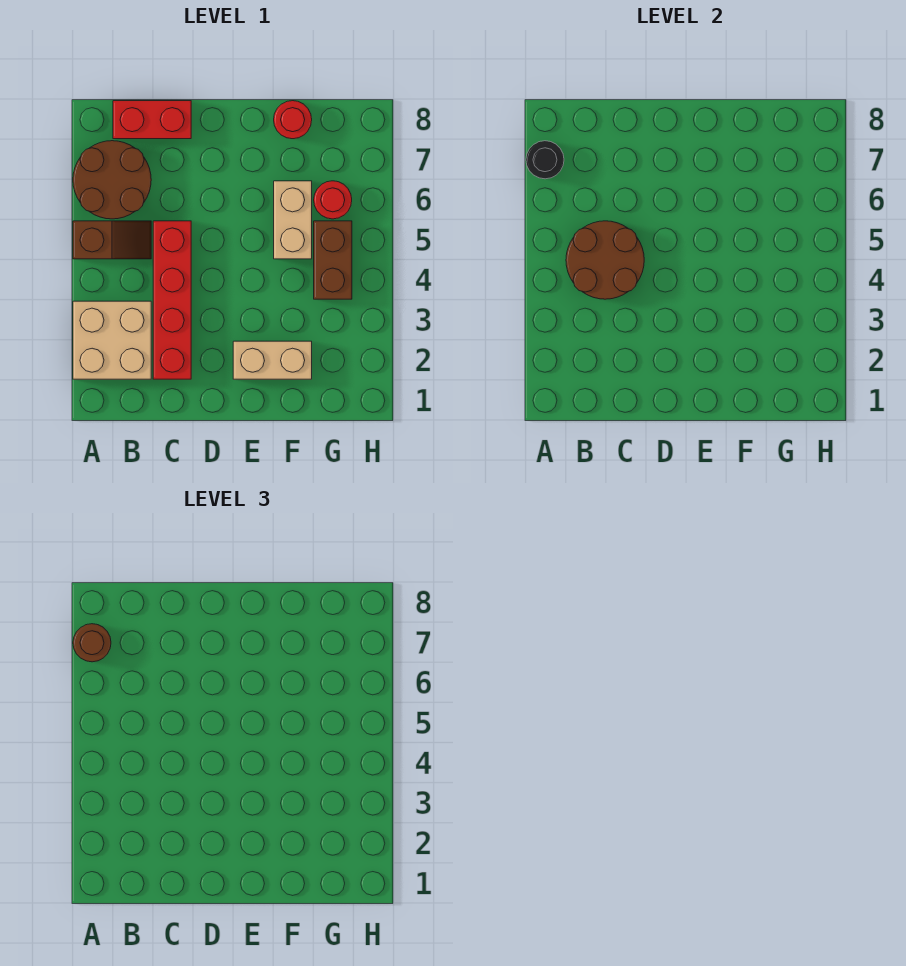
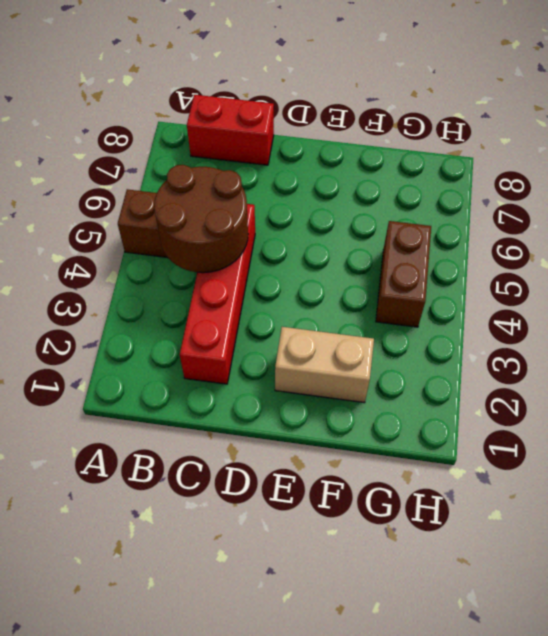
none -> tan brick A2:B3 level 1
none -> brown round brick A6:B7 level 1
none -> tan brick F5:F6 level 1

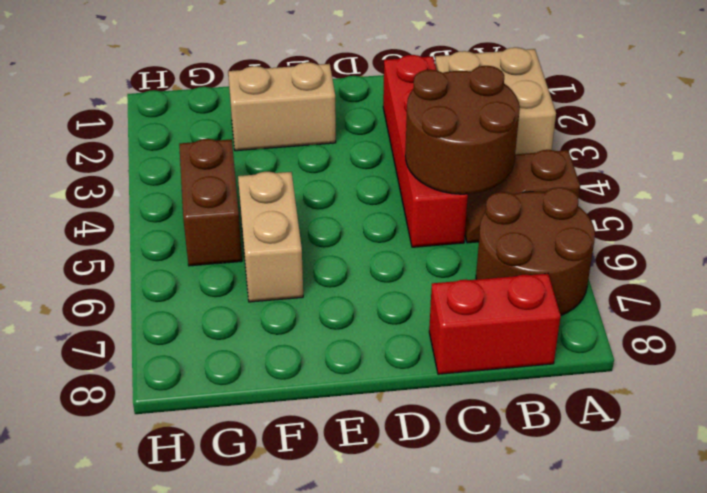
none -> red round brick F8 level 1
none -> red round brick G6 level 1
none -> black round brick A7 level 2

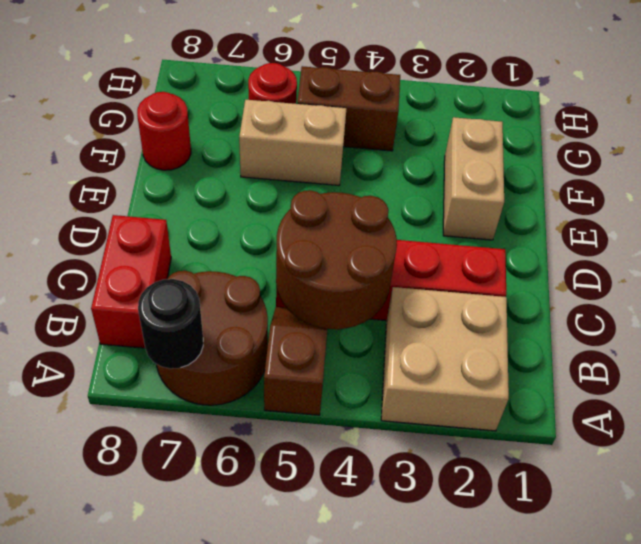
none -> brown round brick A7 level 3

